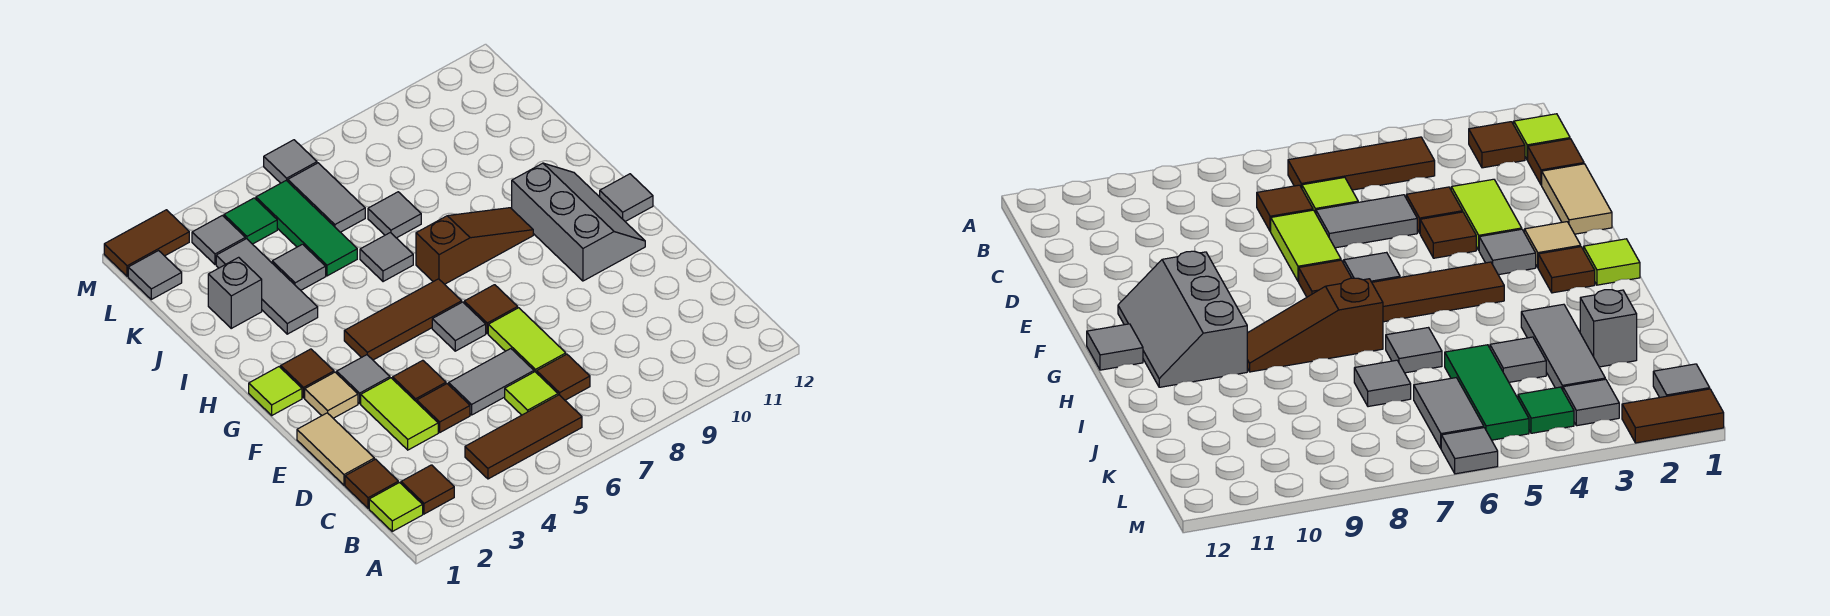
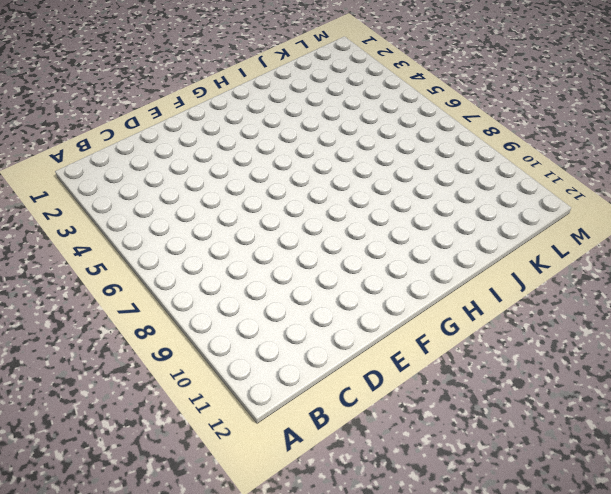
none -> lime tile B1 level 1
none -> brown tile B2 level 1
none -> brown tile B4:B6 level 1
none -> brown tile C1 level 1

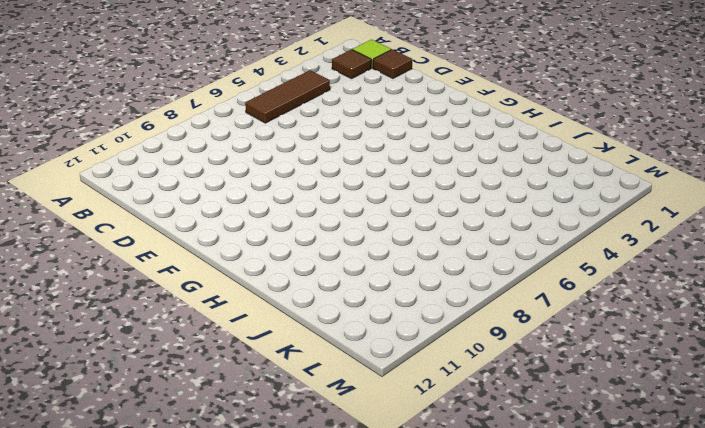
none -> lime tile C6 level 1
none -> brown tile C7 level 1
none -> tan tile D1:E1 level 1
none -> lime tile D3:E3 level 1

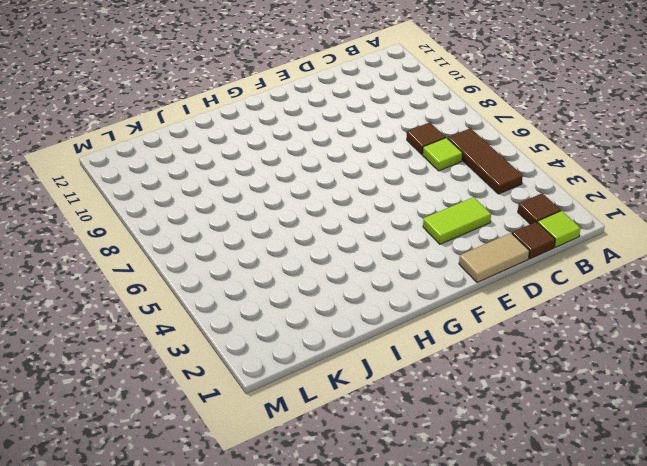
none -> brown tile D4 level 1
none -> grey tile D5:D6 level 1
none -> lime tile D7:E7 level 1
none -> brown tile E4 level 1

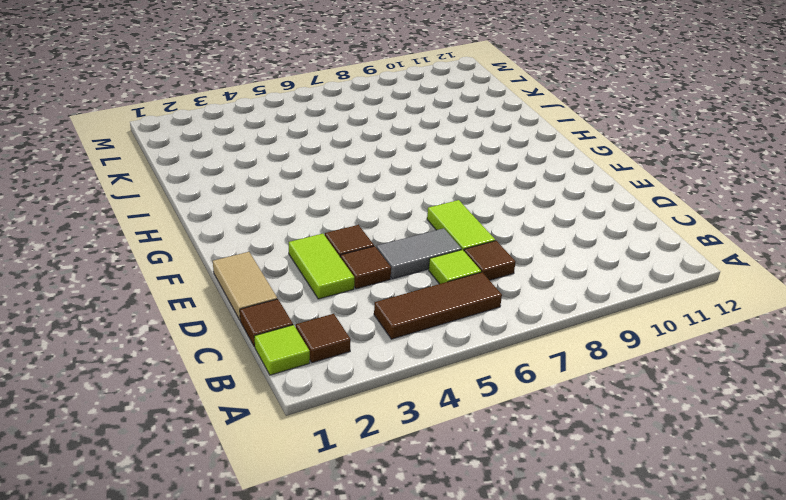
none -> tan tile F2 level 1
none -> grey tile F3 level 1
none -> grey tile F6 level 1
none -> brown tile F7 level 1

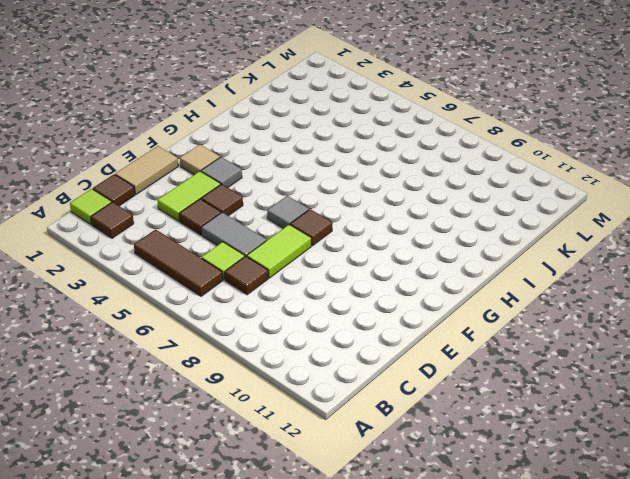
none -> grey slope F10:H11 level 1 top 10
none -> lime tile G1 level 1
none -> brown tile G2 level 1
none -> brown tile G4:G6 level 1

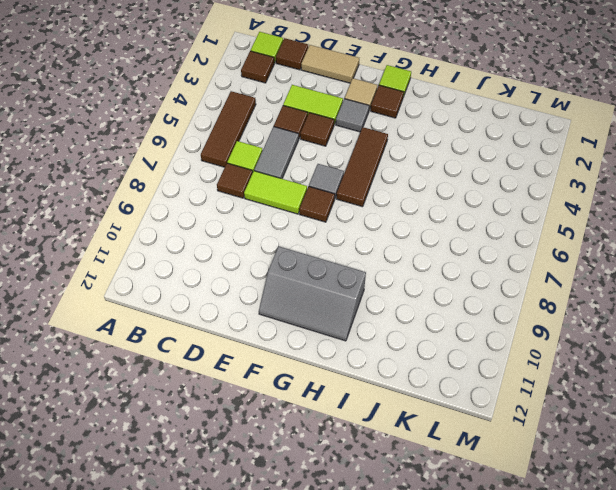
none -> grey tile G12 level 1
none -> brown slope H7:H9 level 1 top 7
none -> grey tile I3:K3 level 1
none -> grey tile I6 level 1

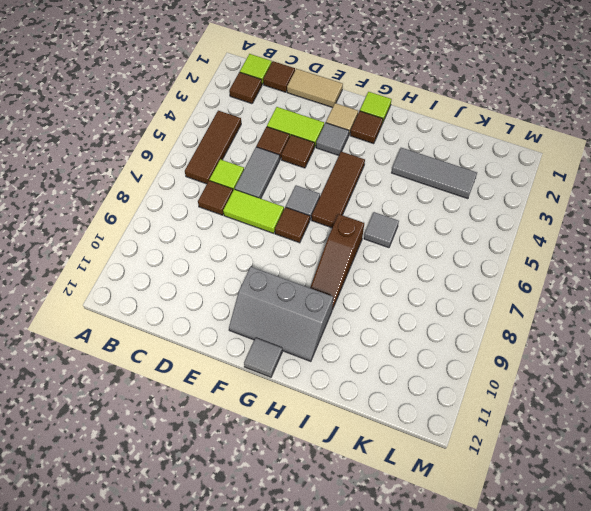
none -> grey brick J2 level 1
none -> grey tile J4 level 1
none -> green tile J5:L5 level 1
none -> grey tile J7 level 1

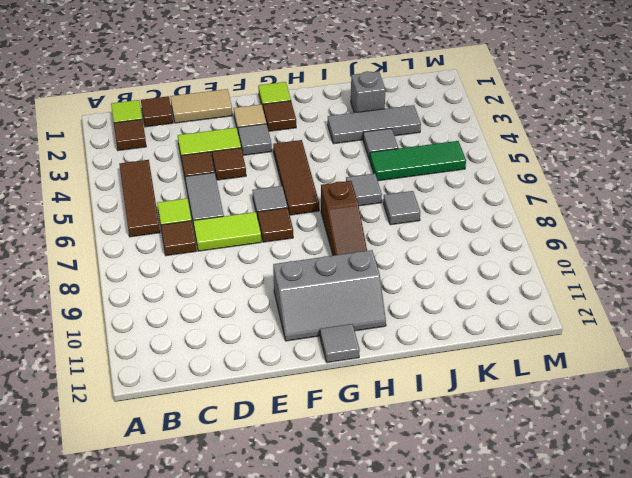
none -> grey tile K6:L6 level 1
none -> grey tile L1 level 1
none -> grey tile L3 level 1
none -> green tile L4 level 1

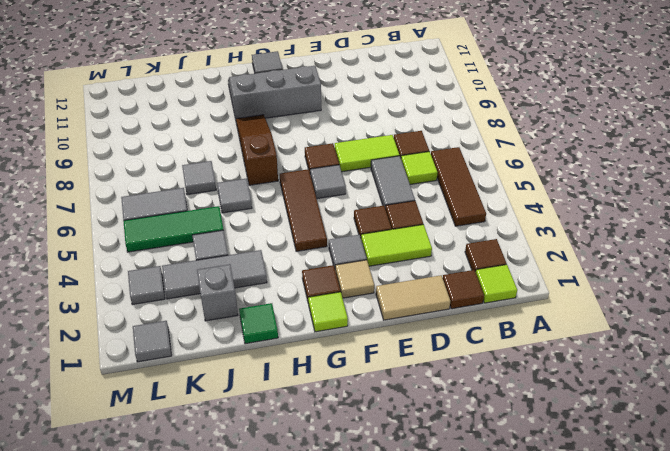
green tile I1 level 1 -> green tile L4 level 1
none -> brown tile M1:M2 level 1
none -> grey tile M6 level 1

